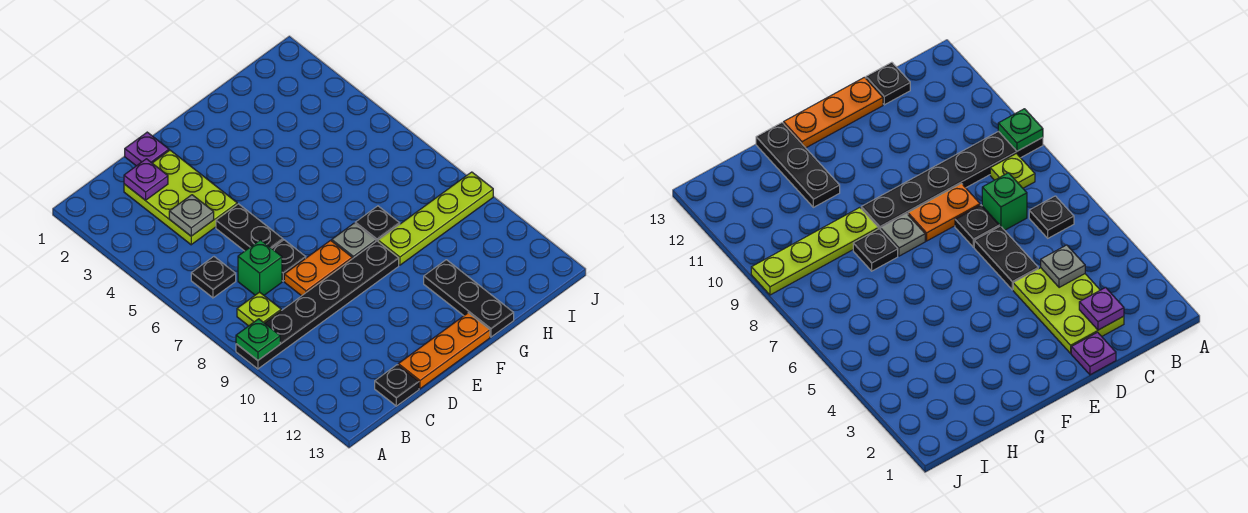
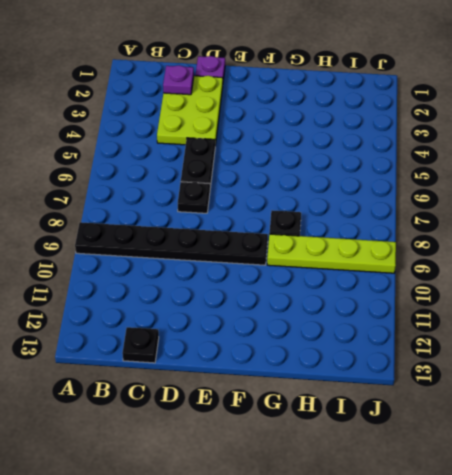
none -> black plate B6 level 1
none -> lime plate B8 level 1
none -> green brick C7 level 1

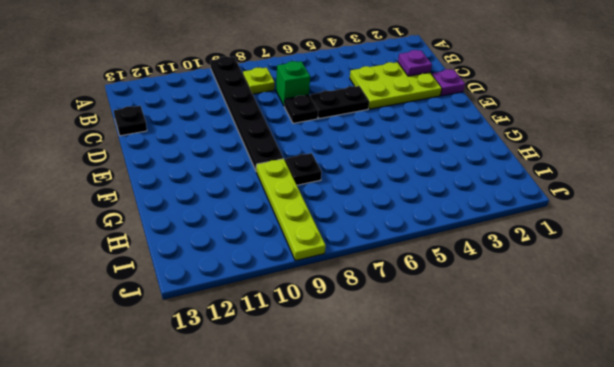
none -> black plate B6 level 1
none -> orange plate D8:E8 level 1
none -> orange plate D13:F13 level 1

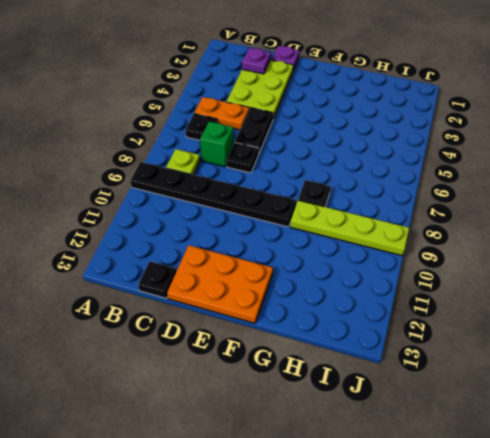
orange plate B5:C5 level 1 -> orange plate D8:E8 level 1
orange plate D12:F13 level 1 -> orange plate D13:F13 level 1
none -> grey plate F8 level 1
none -> black plate G11:G13 level 1
none -> green plate A9 level 2

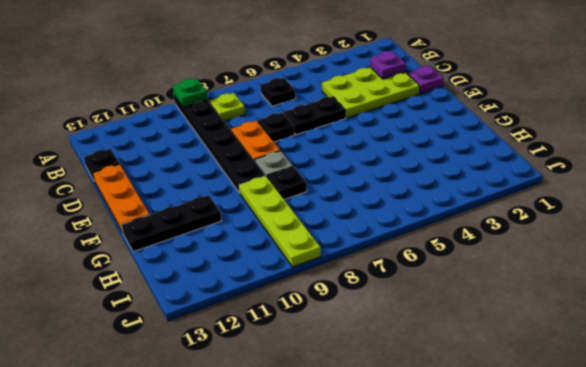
none -> green brick C7 level 1
none -> grey plate C4 level 2

